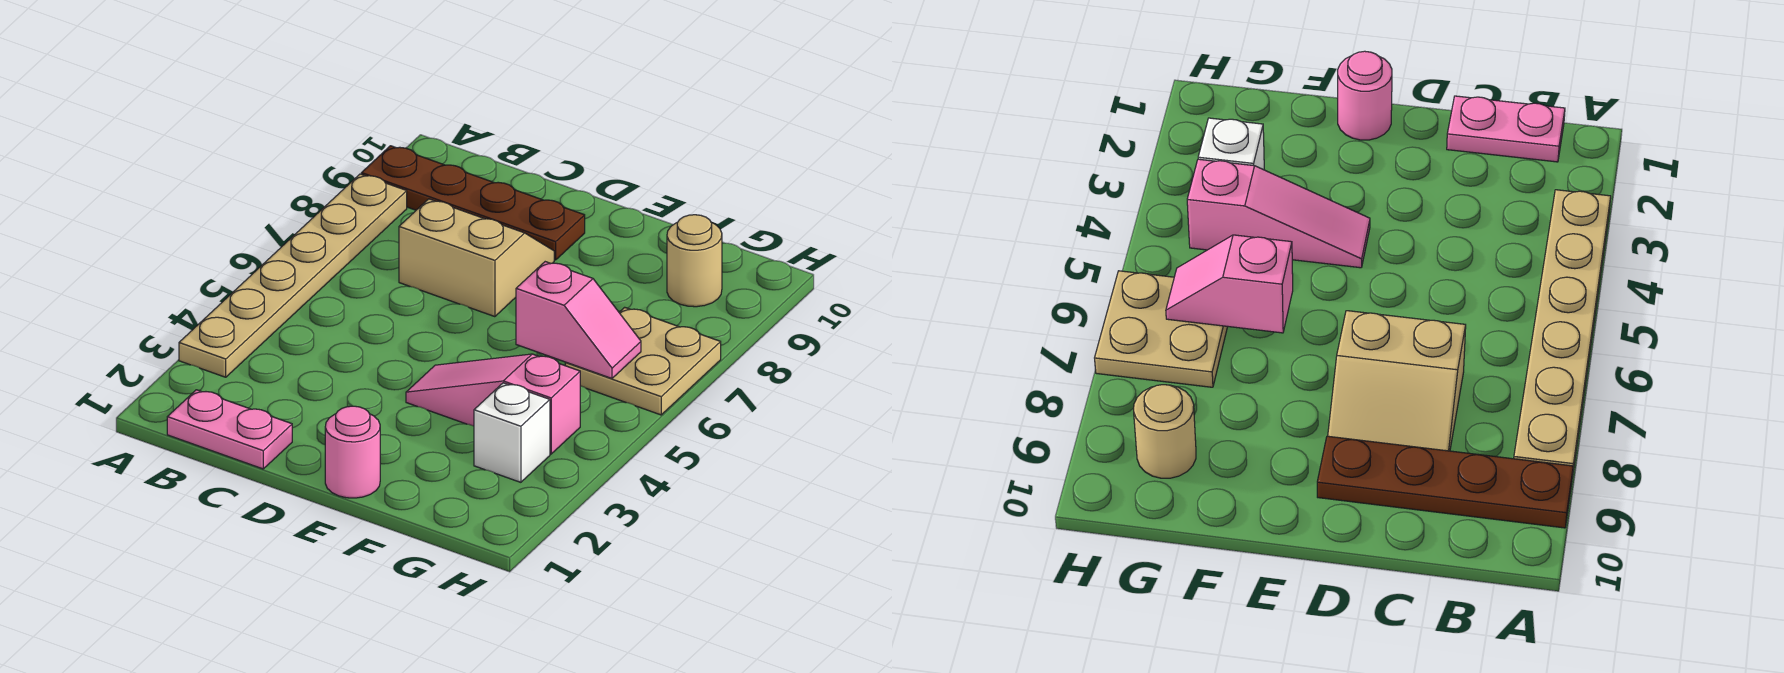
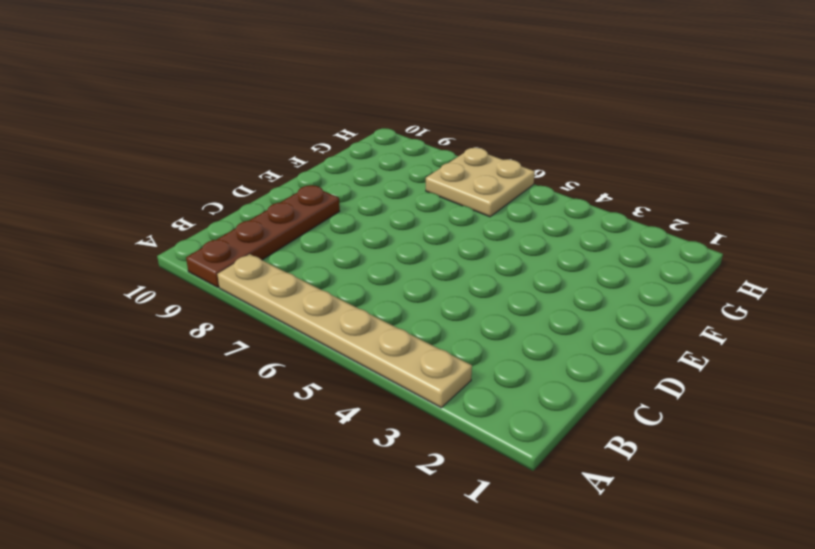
none -> pink plate B1:C1 level 1
none -> tan slope C7:D8 level 1 top 7

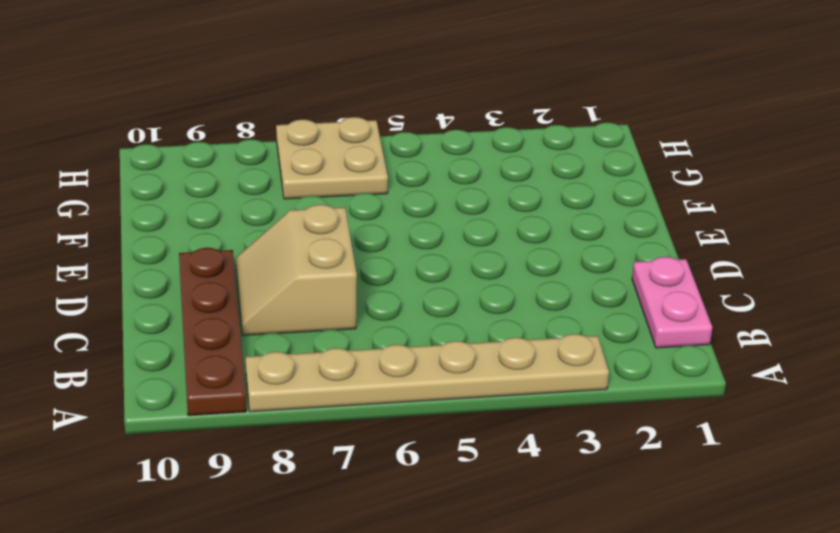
none -> pink round brick E1 level 1
none -> pink slope E4:G4 level 1 top G

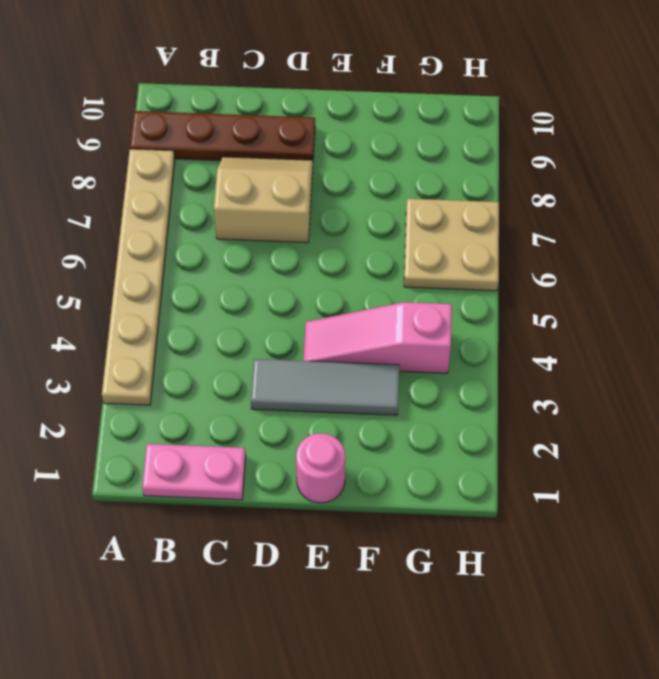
grey tile D3:F3 level 1 -> none
none -> white brick G3 level 1
none -> tan round brick G9 level 1

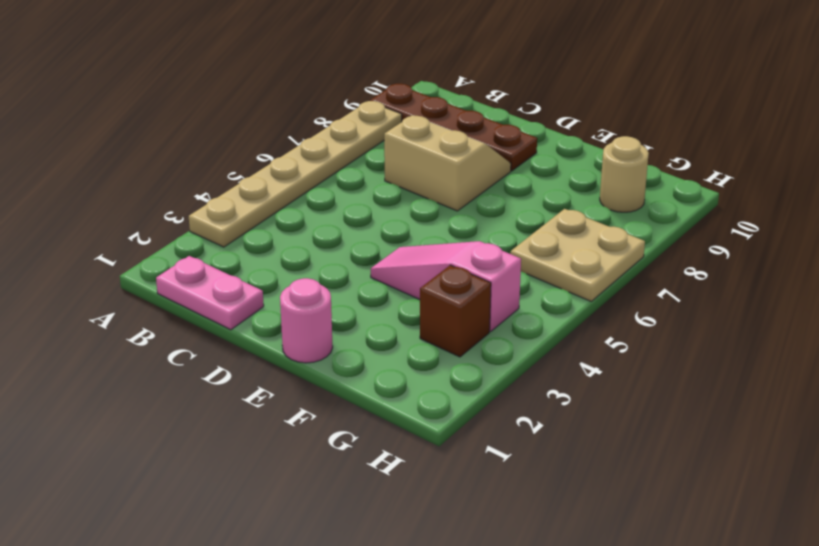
brown brick G3 level 1 -> white brick G3 level 1
none -> pink slope F6:G6 level 2 top F

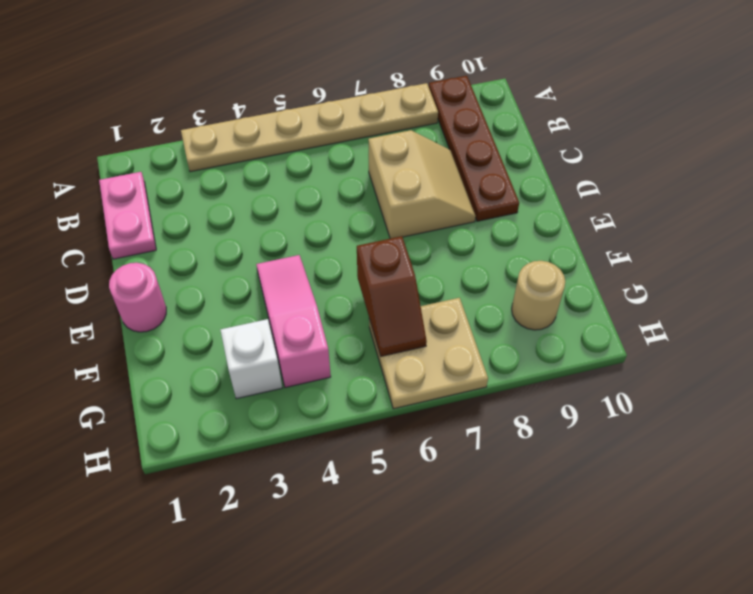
brown slope F6:G6 level 2 top F -> pink slope F6:G6 level 2 top F

